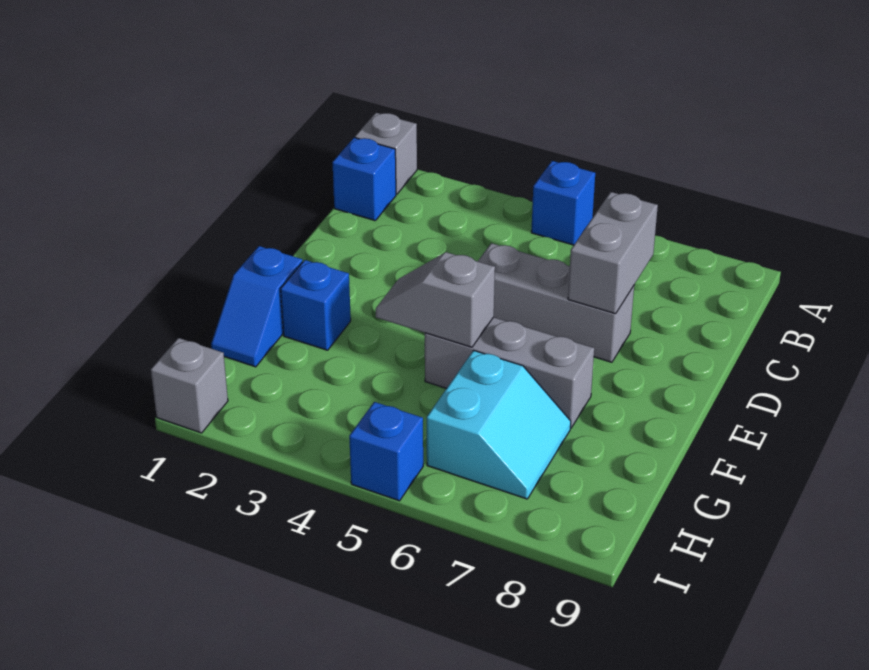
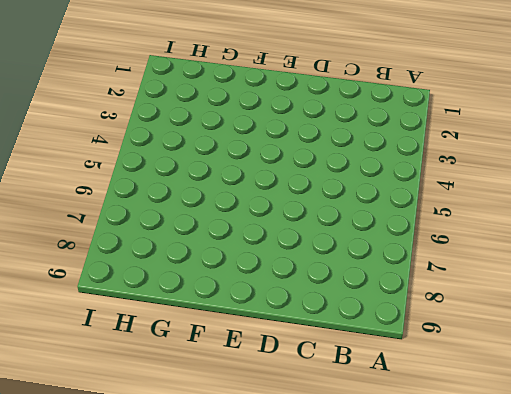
none -> grey brick A1 level 1
none -> blue brick A5 level 1
none -> blue brick B1 level 1

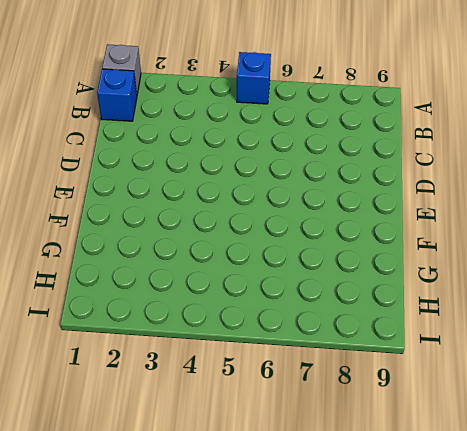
none -> grey brick D5:D7 level 1
none -> blue slope F1:G1 level 1 top F
none -> blue brick F2 level 1

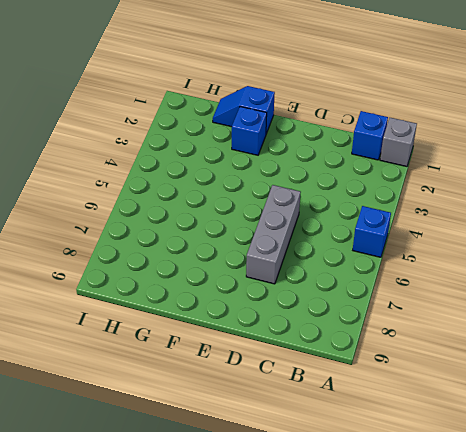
none -> grey brick F5:F7 level 1
none -> cyan slope G6:H7 level 1 top 6
none -> grey brick I1 level 1

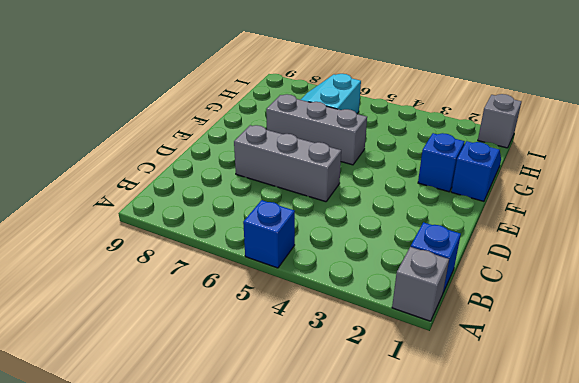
none -> blue brick I5 level 1
none -> grey brick C7:D7 level 2
none -> grey slope F4:F5 level 2 top 5

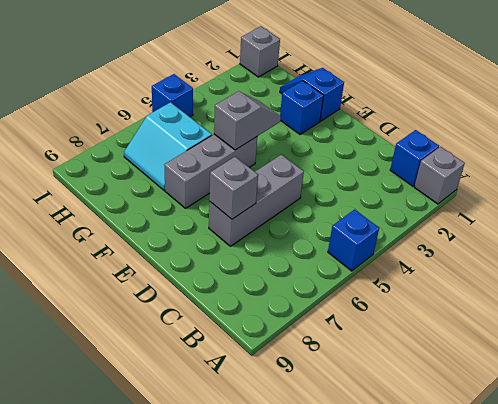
grey brick D7 level 2 -> grey brick C7:D7 level 2

